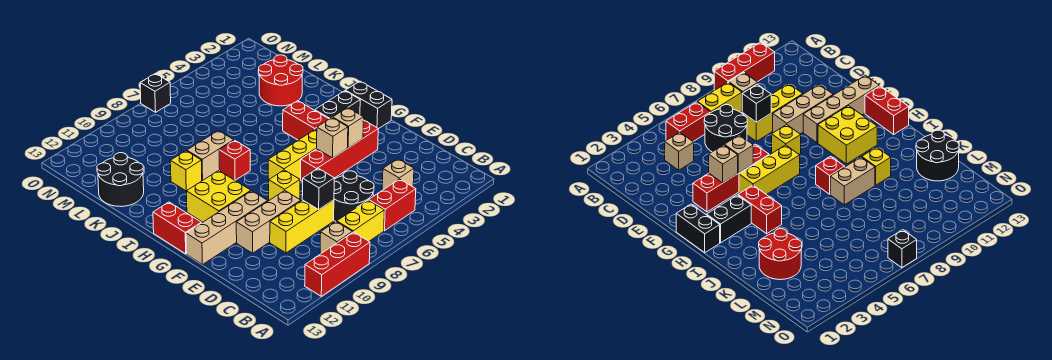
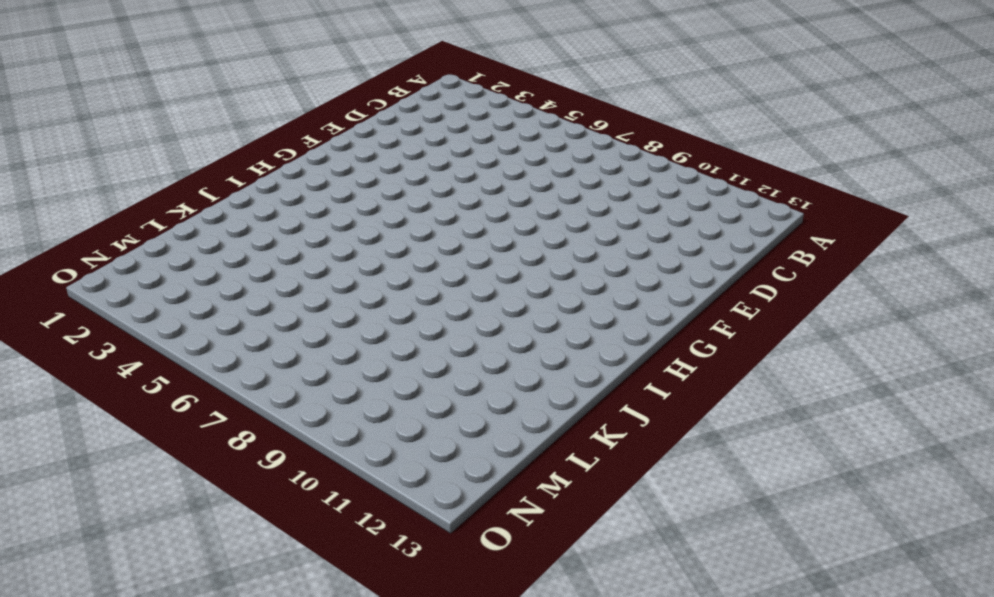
none -> red brick A9:A11 level 1
none -> red brick B5:B6 level 1
none -> yellow brick B7:B8 level 1

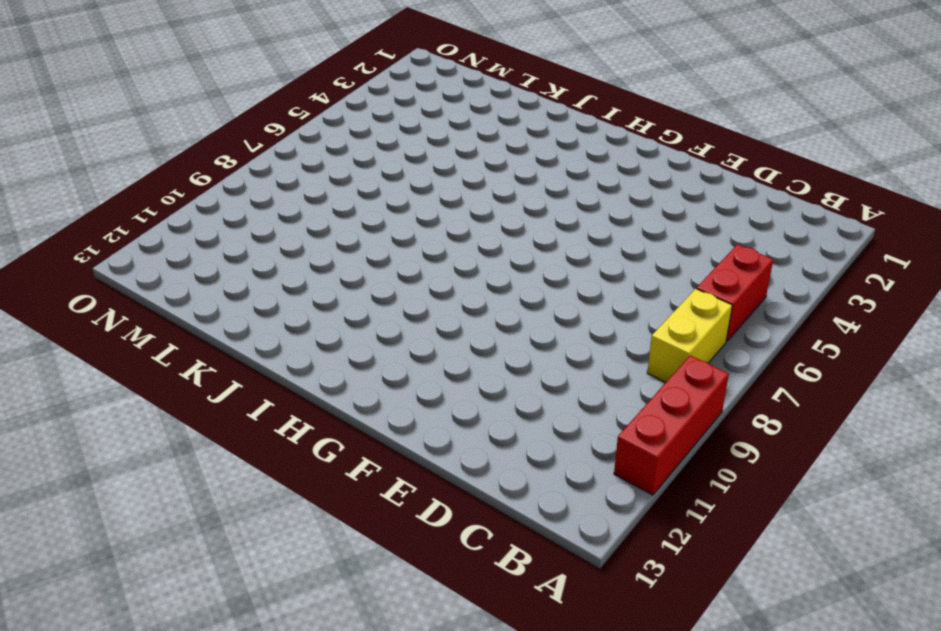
none -> tan brick B9 level 1
none -> tan brick C4 level 1
none -> black round brick C6:D7 level 1

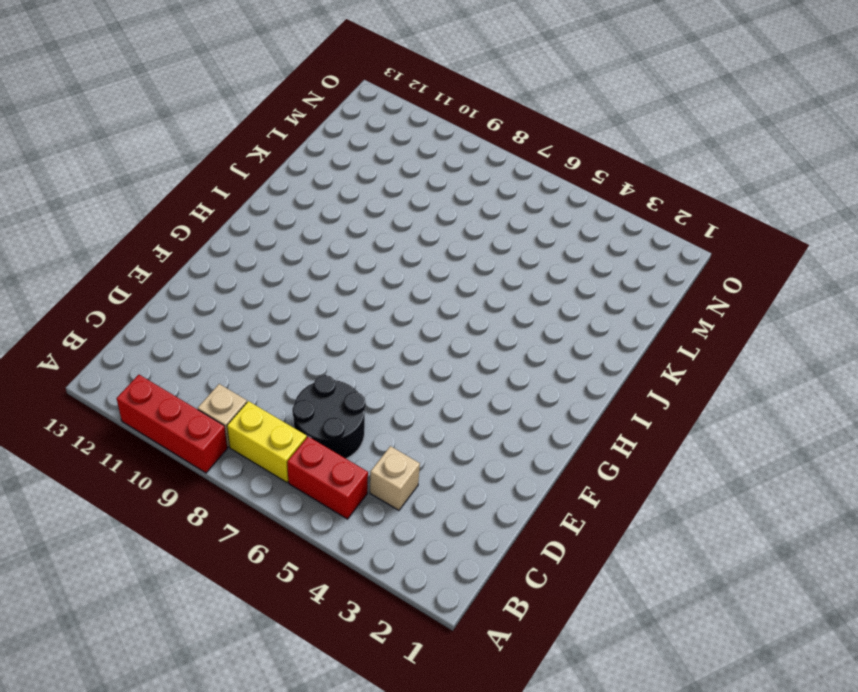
none -> yellow brick D8:D10 level 1
none -> tan brick E9:E11 level 1
none -> red brick F3:F6 level 1

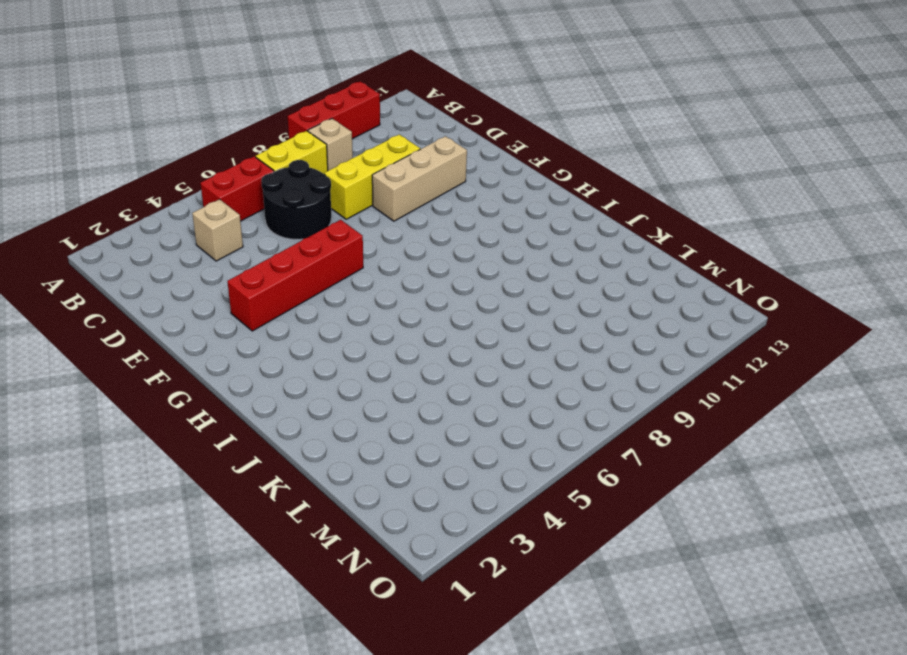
none -> yellow brick F8 level 1
none -> tan brick F10:F13 level 1
none -> black brick G1:H1 level 1

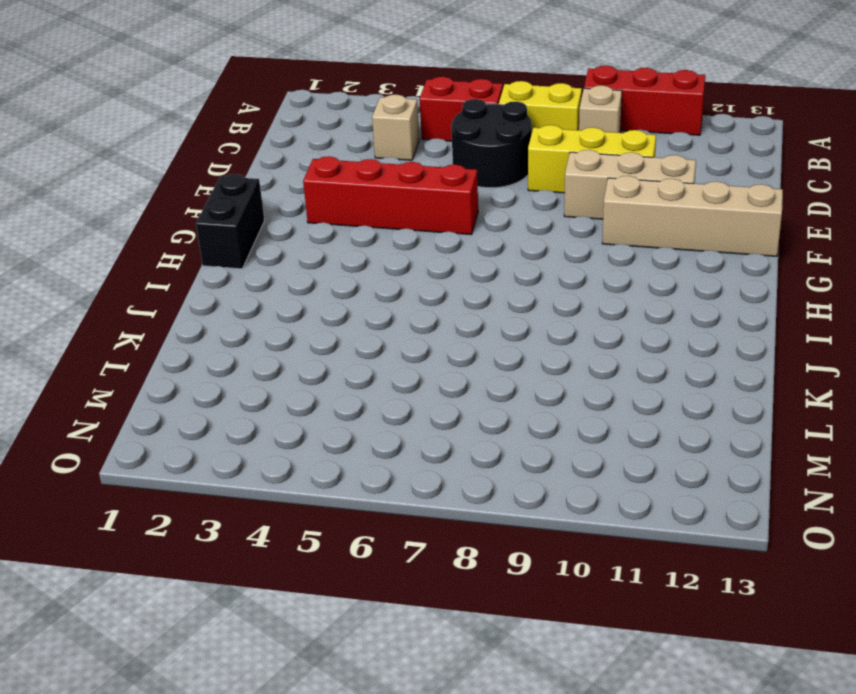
none -> yellow brick F8 level 1
none -> yellow brick G5:G7 level 1
none -> yellow brick G10:H11 level 1

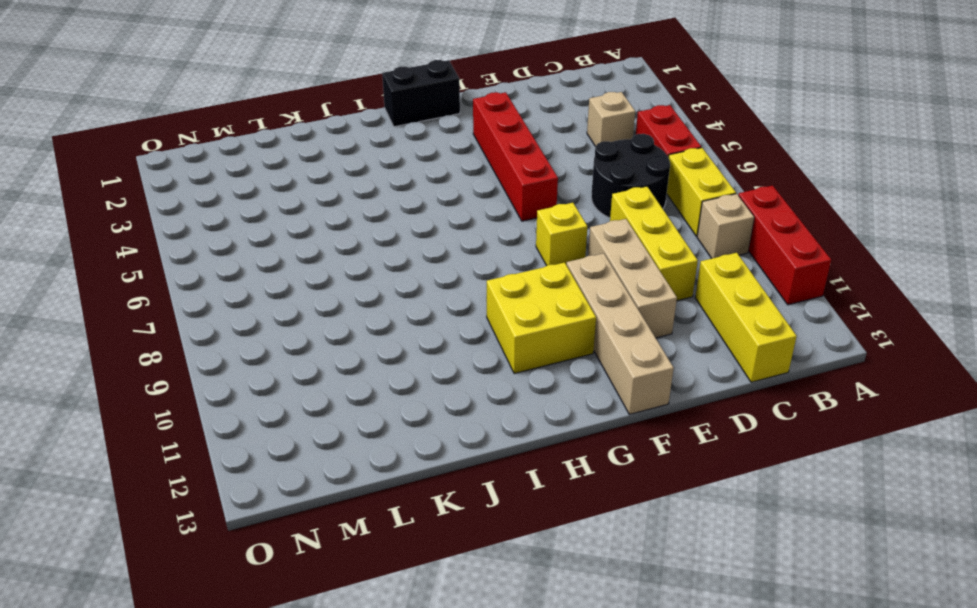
yellow brick C11:C13 level 1 -> yellow brick G5:G7 level 1
none -> red brick G13:H13 level 1
none -> black brick H2:H3 level 1
none -> red brick H4:I4 level 1

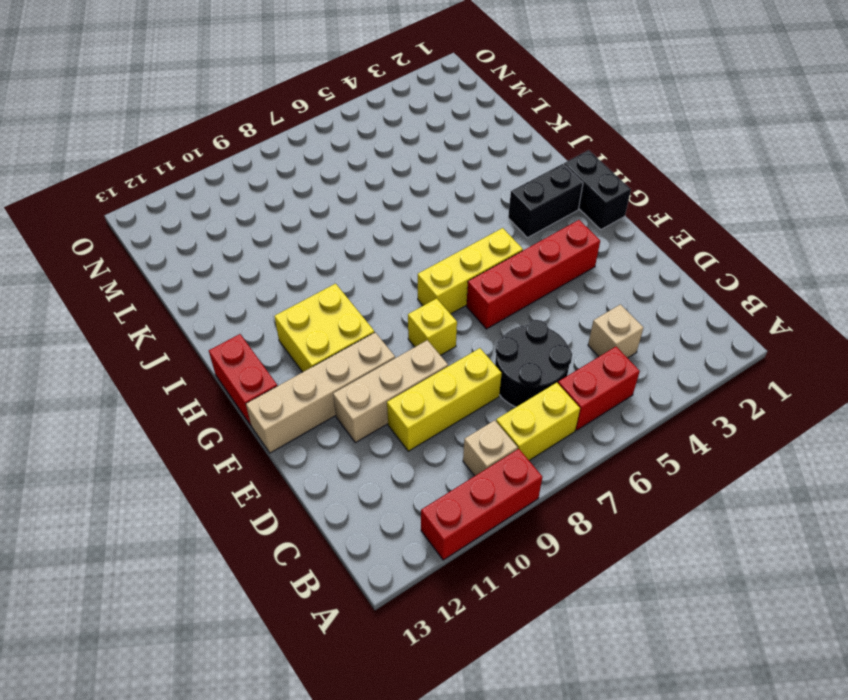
none -> red brick H4:I4 level 1
none -> red brick I8 level 1
none -> tan brick J8:J9 level 1

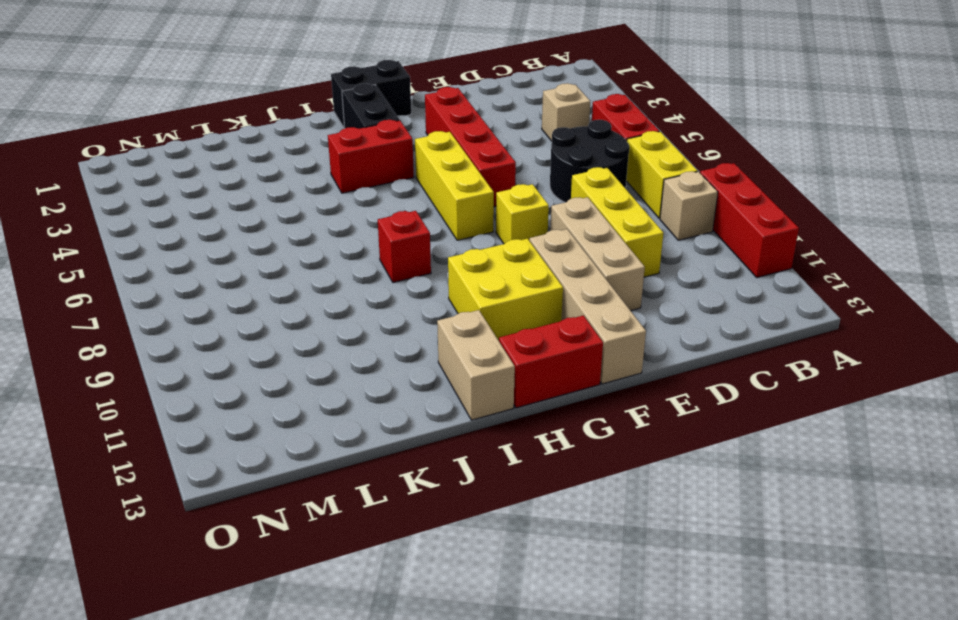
tan brick I12:I13 level 1 -> tan brick J8:J9 level 1
none -> yellow brick J10 level 1
none -> red round brick K2:L3 level 1
none -> black round brick K12:L13 level 1

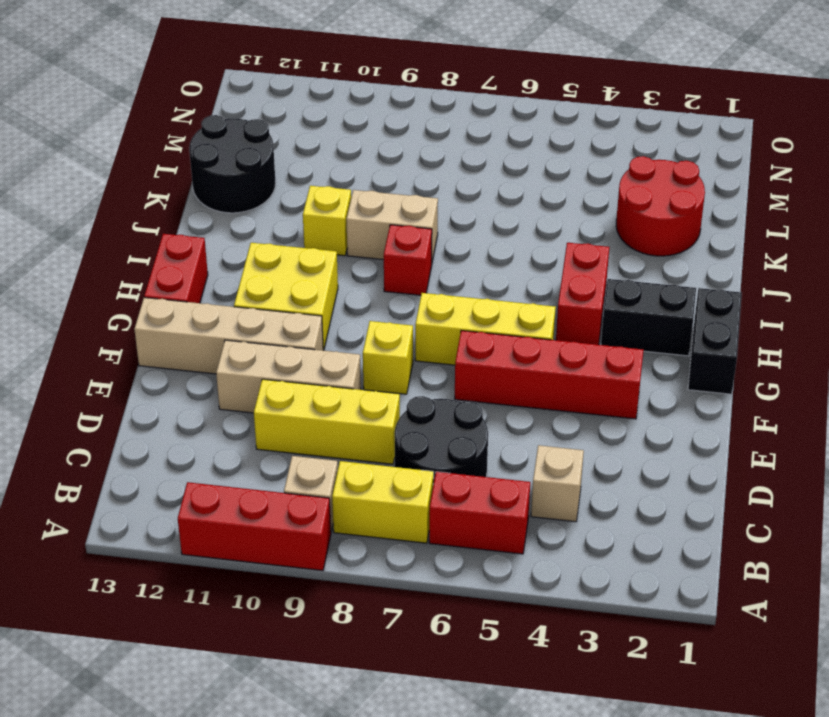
none -> black brick O7 level 1
none -> black brick D8 level 2
none -> tan brick F4 level 2

